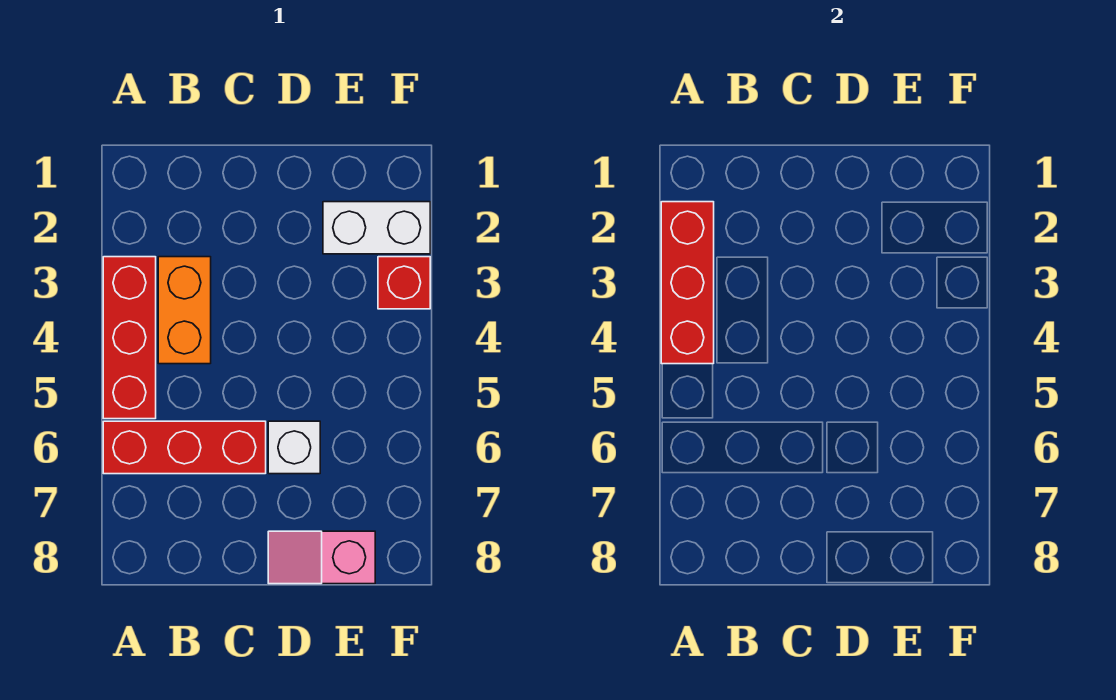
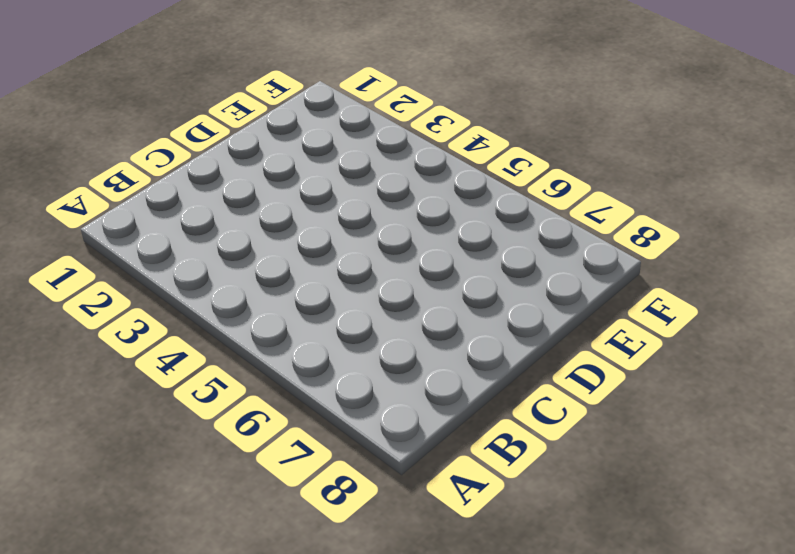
none -> red brick A3:A5 level 1
none -> red brick A6:C6 level 1

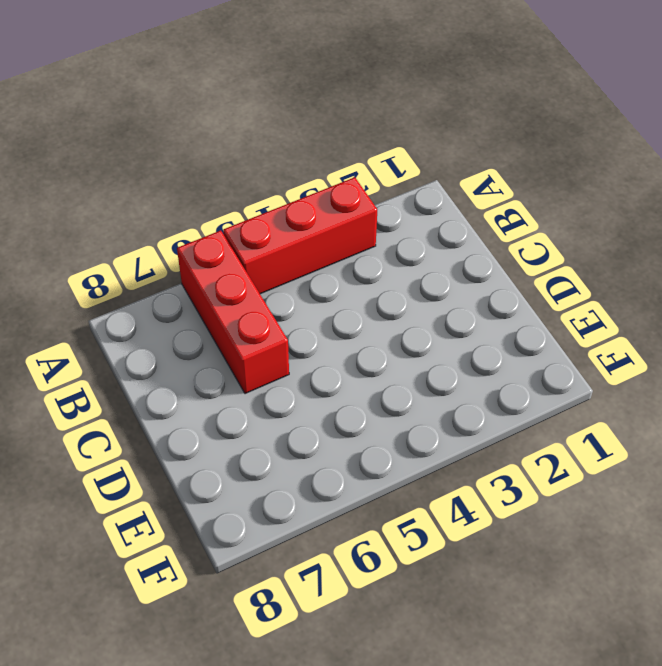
none -> orange brick B3:B4 level 1
none -> white brick D6 level 1

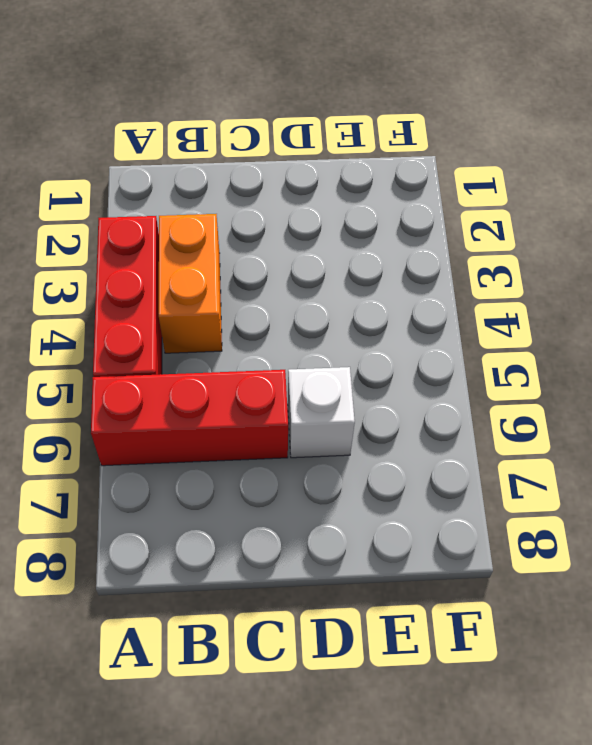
none -> pink slope D8:E8 level 1 top E
none -> white brick E2:F2 level 1

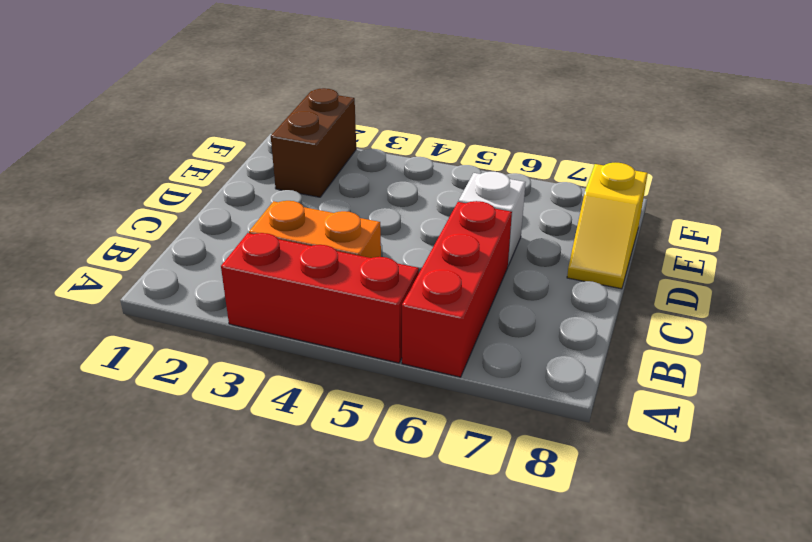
yellow slope D8:E8 level 1 top E -> pink slope D8:E8 level 1 top E
brown brick E2:F2 level 1 -> white brick E2:F2 level 1
none -> red brick F3 level 1
none -> red brick A2:A4 level 2

